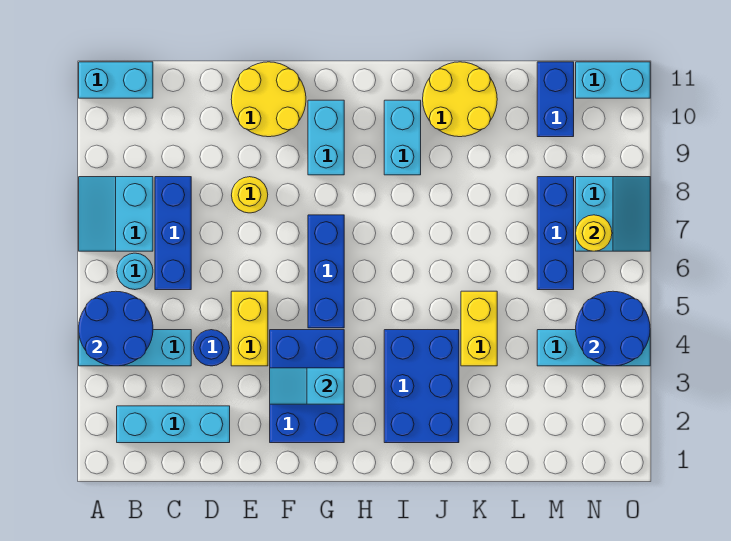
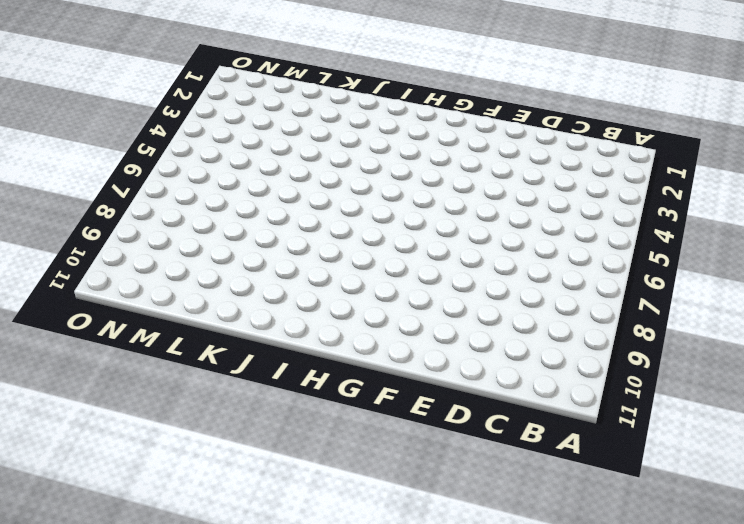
none -> cyan brick A4:C4 level 1
none -> cyan slope A7:B8 level 1 top B
none -> cyan brick A11:B11 level 1

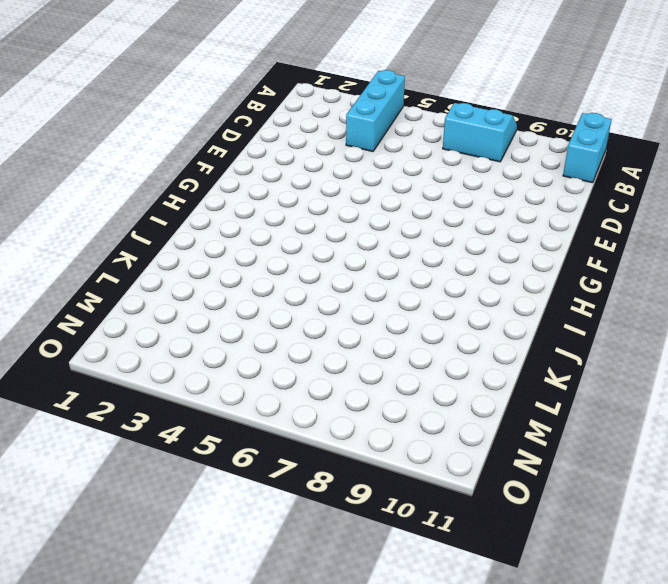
none -> cyan brick B2:D2 level 1
none -> cyan round brick B6 level 1
none -> blue brick C6:C8 level 1

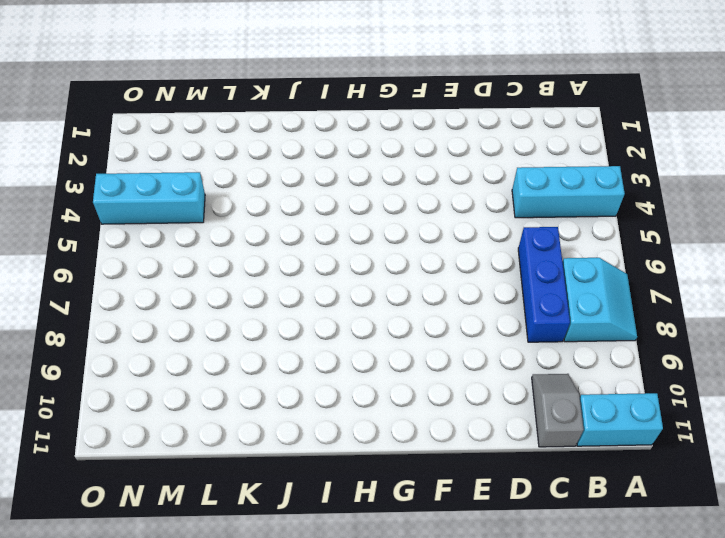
grey slope C10:C11 level 1 top 11 -> none
none -> cyan brick B2:D2 level 1
none -> cyan round brick B6 level 1
none -> blue round brick D4 level 1

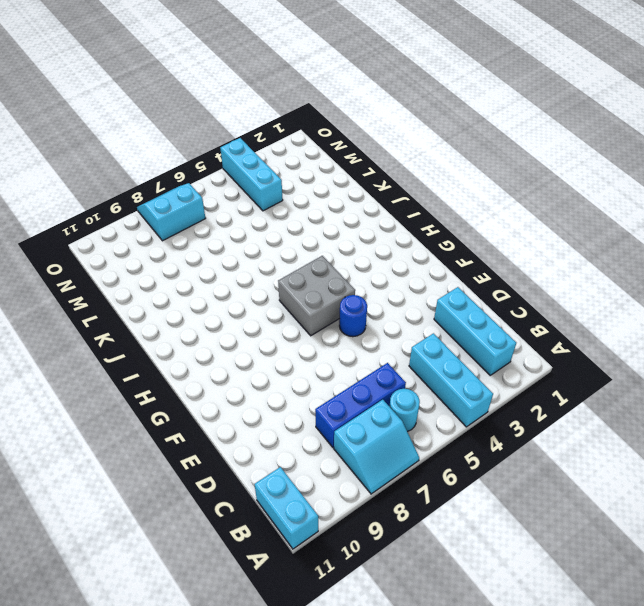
blue round brick F5 level 1 -> blue round brick D4 level 1
grey brick G5:H6 level 1 -> blue brick G5:G7 level 1
none -> yellow brick E4:E5 level 1
none -> yellow round brick E8 level 1
none -> yellow round brick E10:F11 level 1

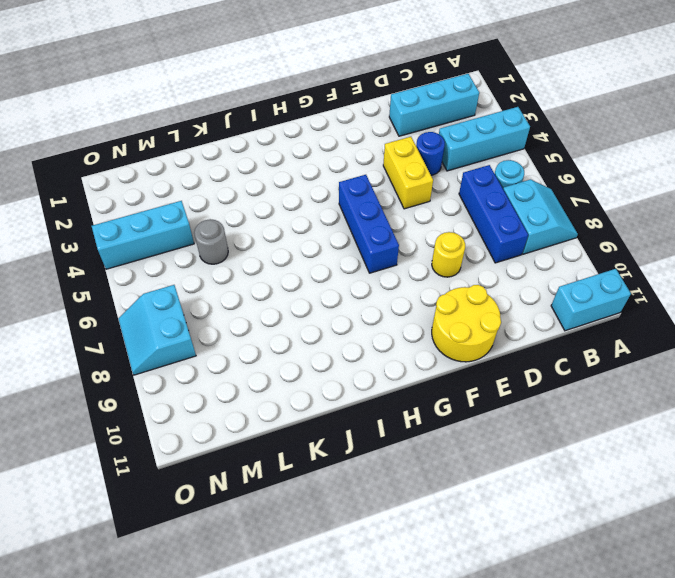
grey round brick L5 level 1 -> none
none -> blue brick F2:G4 level 1
none -> cyan brick G9:G10 level 1
none -> blue brick I2:J4 level 1

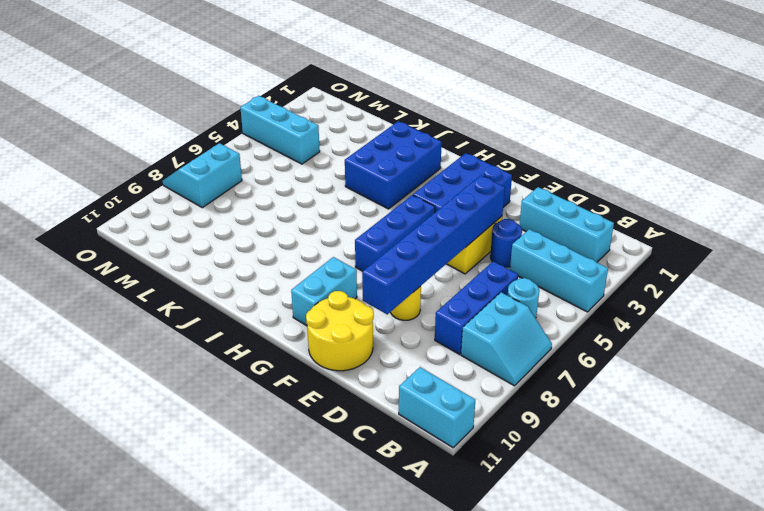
blue brick E4:E9 level 2 -> none
none -> cyan brick I9:I10 level 1
none -> yellow round brick J10:K11 level 1
none -> yellow brick K4:K5 level 1

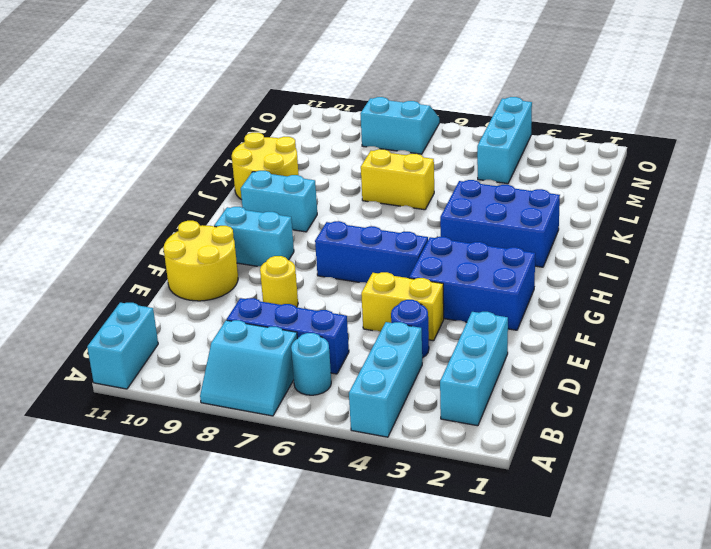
yellow brick K6:K7 level 1 -> yellow brick K4:K5 level 1
none -> blue brick M6:M8 level 1
none -> blue brick M10:M11 level 1
none -> cyan brick N11:O11 level 1

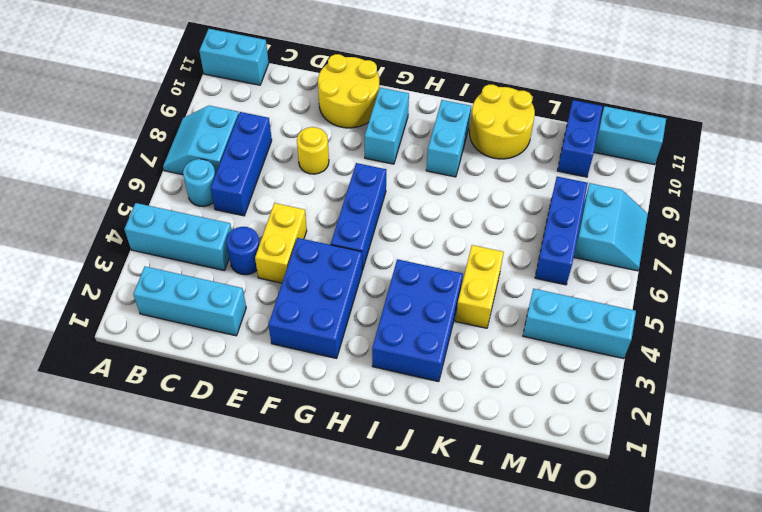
none -> blue round brick A4:B5 level 2
none -> cyan slope F3:G3 level 2 top G
none -> blue round brick N4:O5 level 2

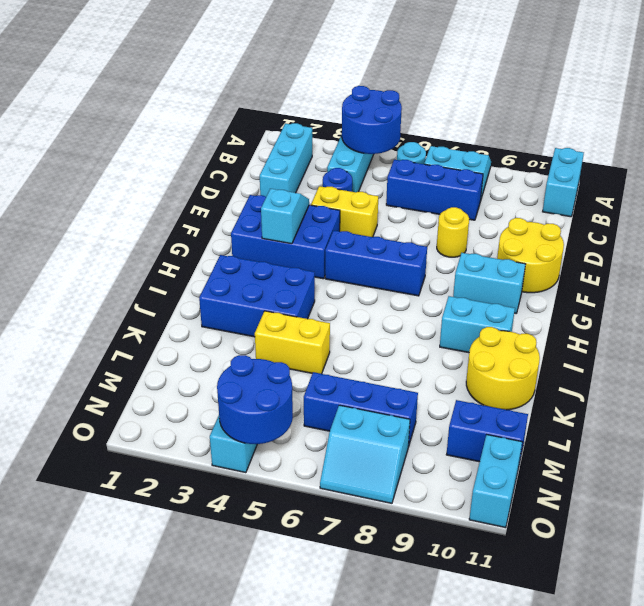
none -> yellow round brick N7 level 2

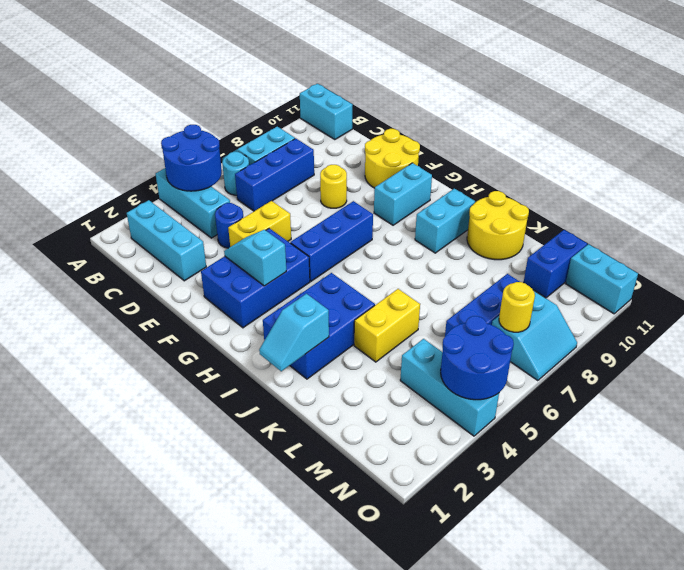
cyan slope J1:J2 level 2 top 2 -> none

